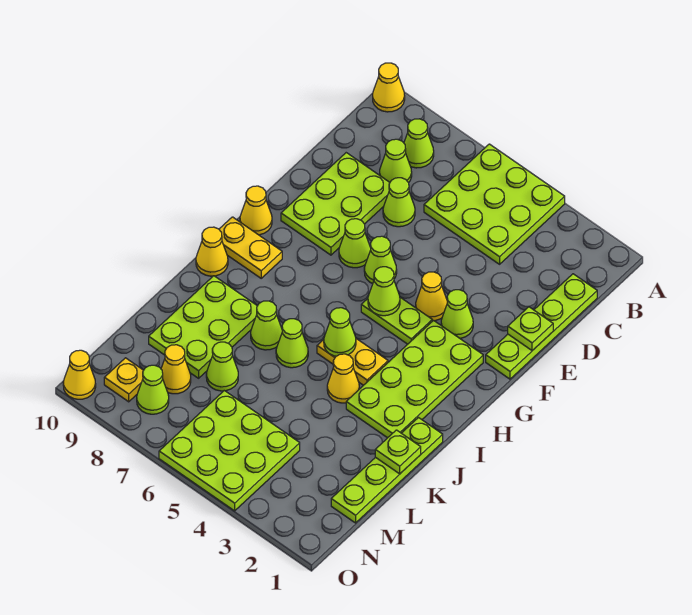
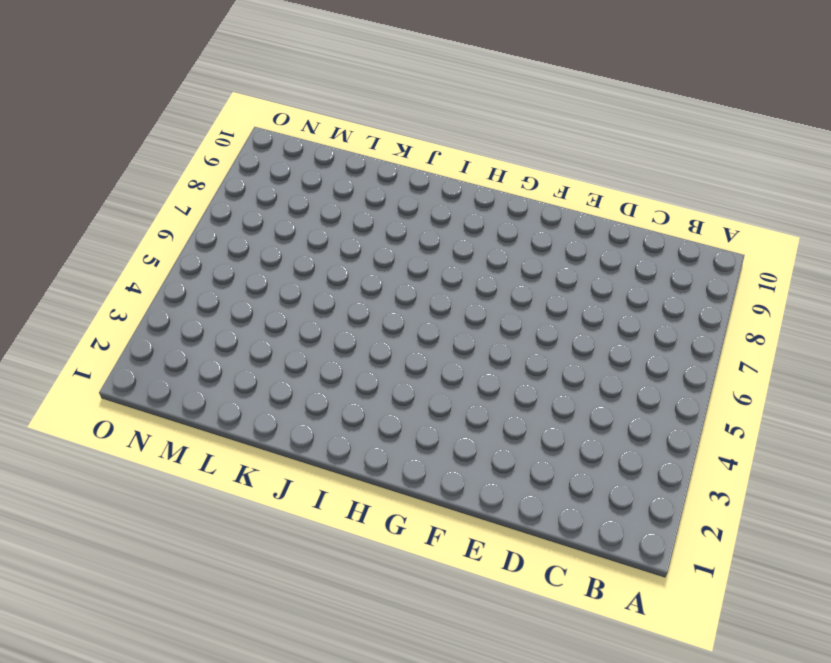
none -> lime plate A4:C6 level 1
none -> yellow cone A10 level 1
none -> lime cone B8 level 1
none -> lime plate C1:F1 level 1

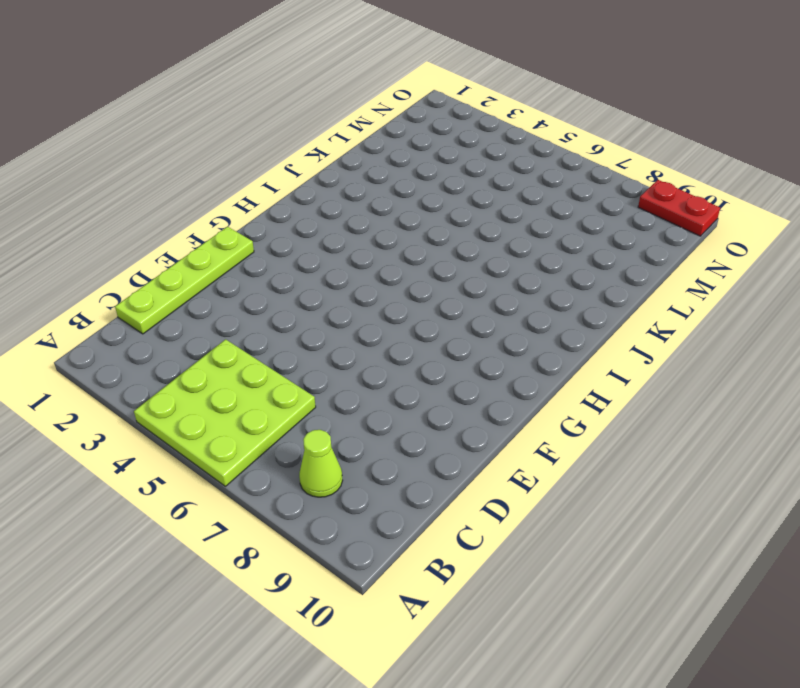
red plate O9:O10 level 1 -> yellow cone O10 level 1
none -> yellow cone A10 level 1
none -> lime cone C8 level 1
none -> lime cone D7 level 1
none -> lime plate D8:F9 level 1

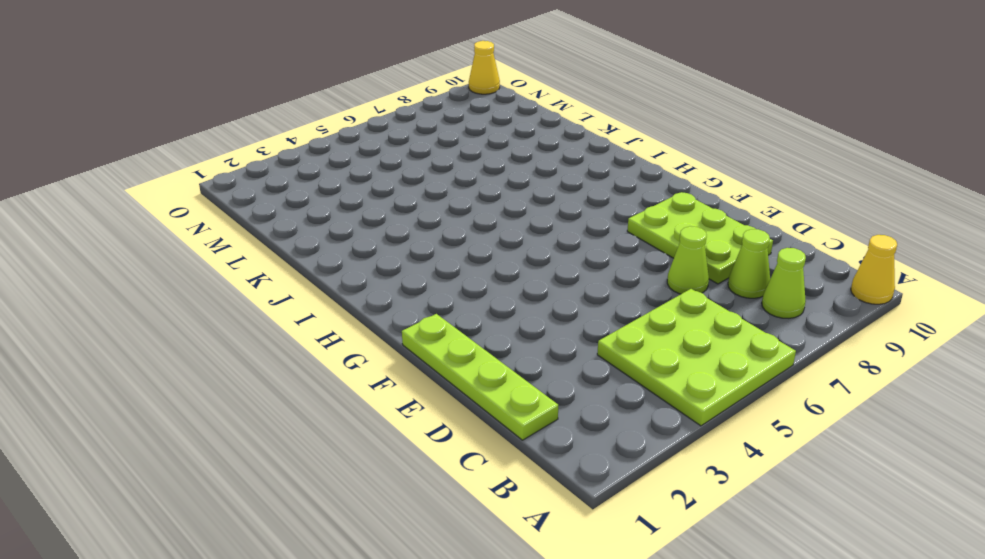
none -> lime cone F3 level 1
none -> yellow cone F4 level 1
none -> lime cone F6 level 1
none -> lime cone F7 level 1

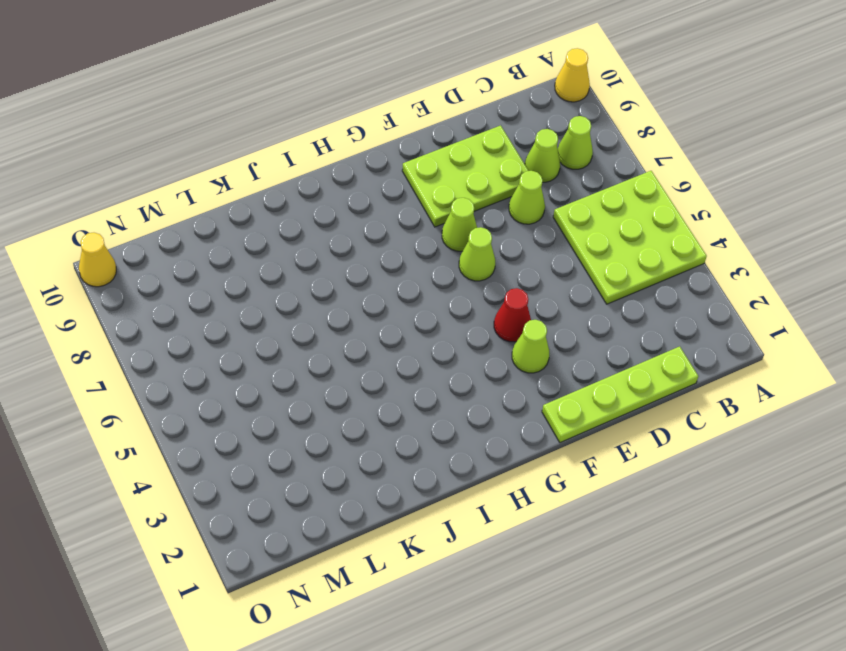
red cone F4 level 1 -> yellow cone F4 level 1
none -> lime plate G2:J3 level 1
none -> lime plate G4:G5 level 1
none -> yellow cone G10 level 1
none -> yellow plate H9:H10 level 1

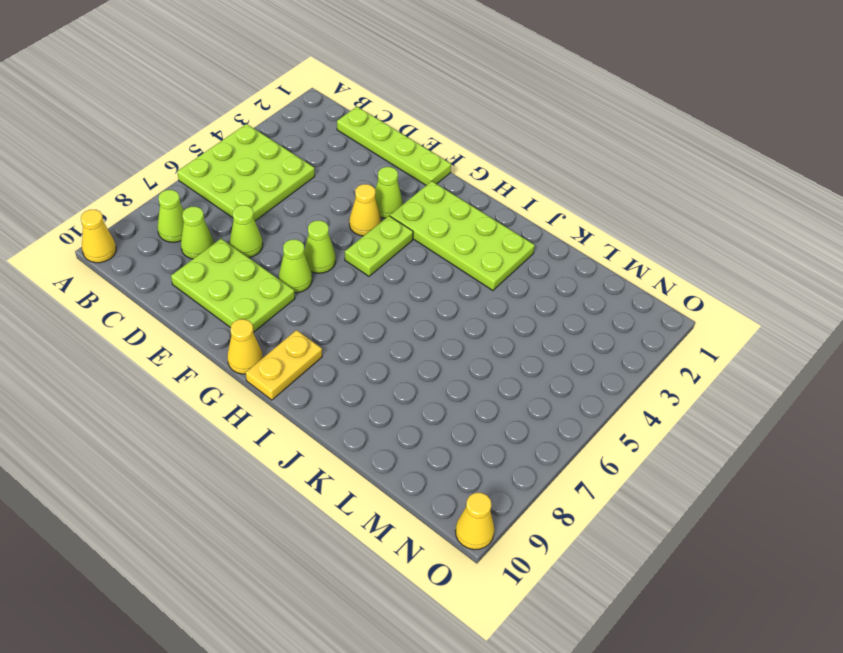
none -> yellow plate I4:I5 level 1
none -> yellow cone I10 level 1
none -> lime plate J1:M1 level 1
none -> yellow cone J4 level 1

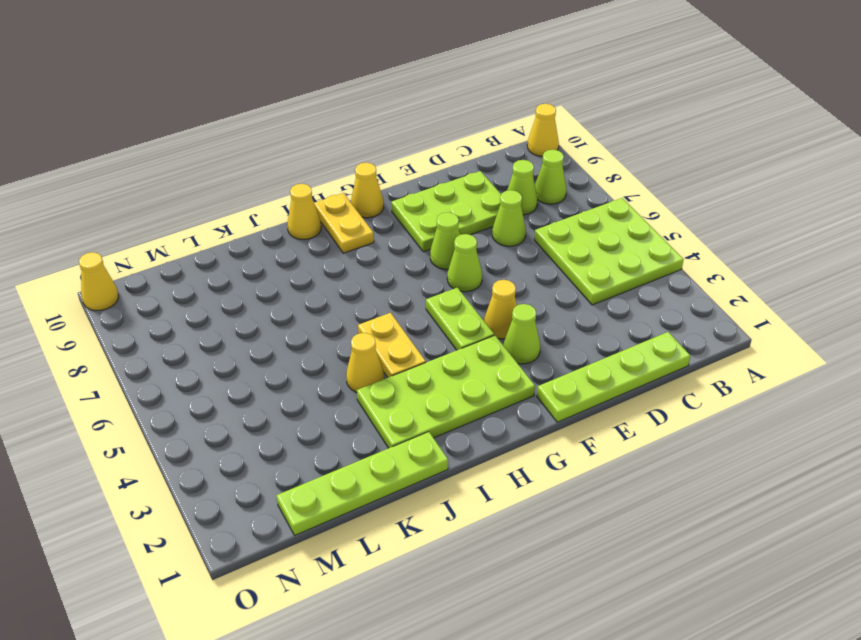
none -> lime cone J6 level 1
none -> lime cone J7 level 1
none -> lime plate J8:L9 level 1
none -> lime cone L7 level 1

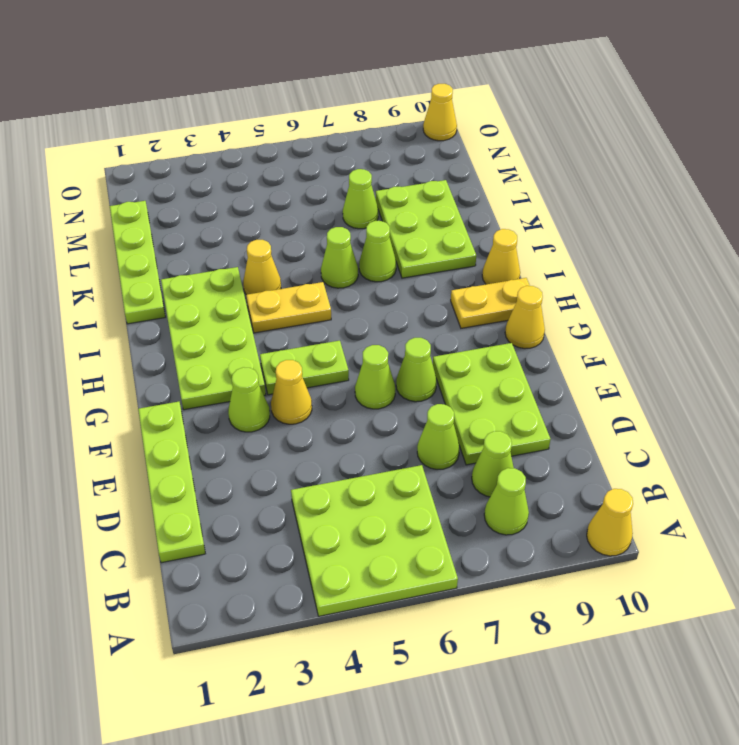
none -> lime plate M4:O6 level 1
none -> yellow cone M8 level 1
none -> lime cone N8 level 1
none -> yellow plate N9 level 1

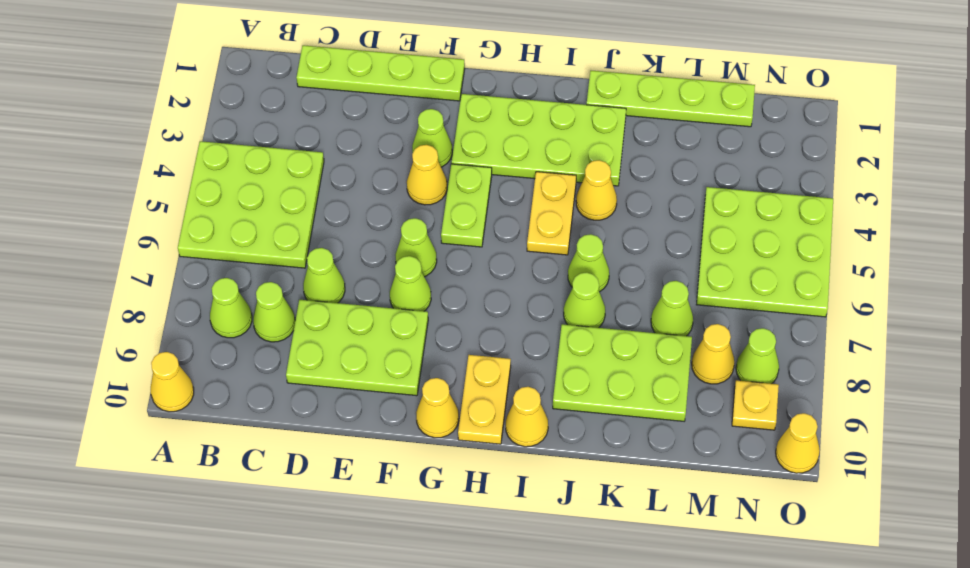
none -> lime plate E1 level 2
none -> lime cone G5 level 2
none -> lime cone I5 level 2
none -> lime plate K1 level 2

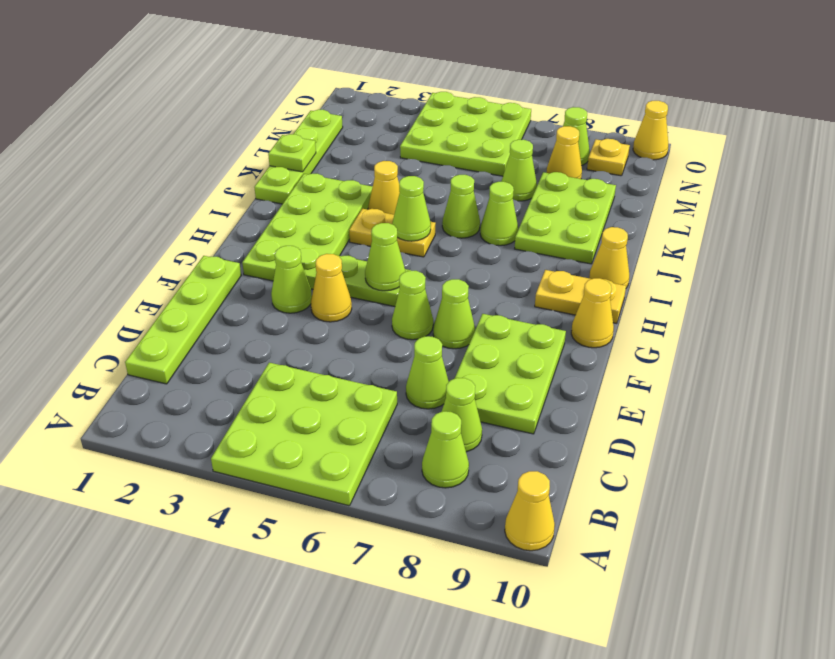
none -> lime plate E1 level 2

